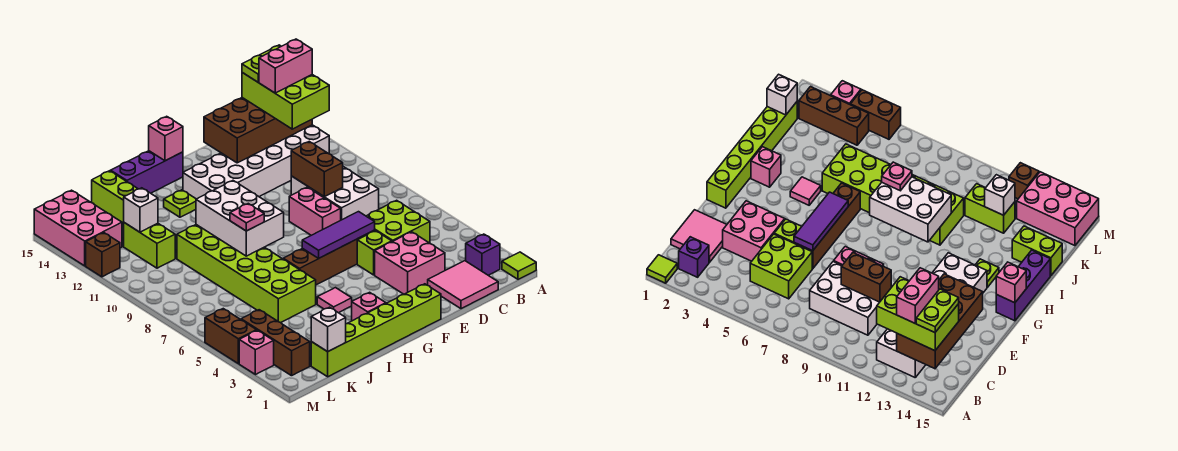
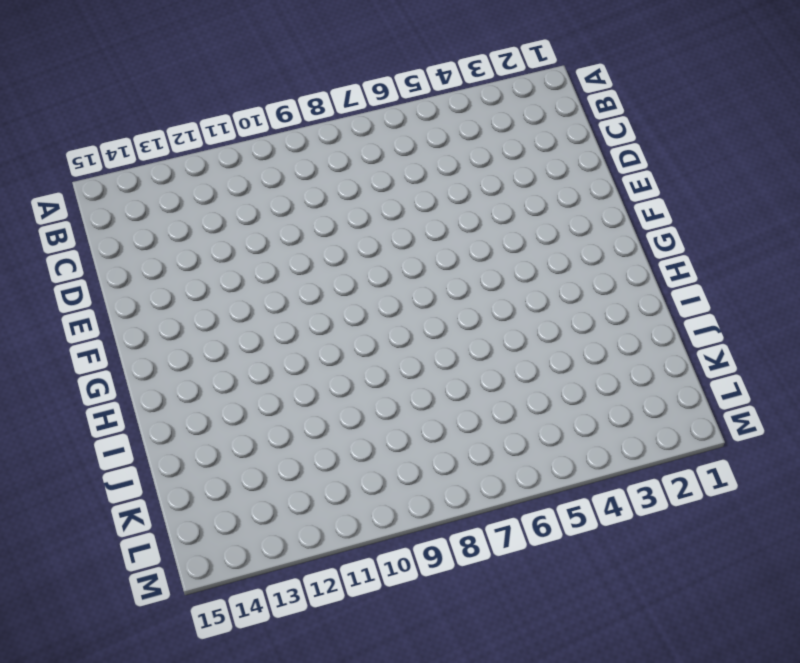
none -> lime tile A1 level 1
none -> purple brick B2 level 1
none -> white brick B12:G13 level 1
none -> pink tile C1:D2 level 1

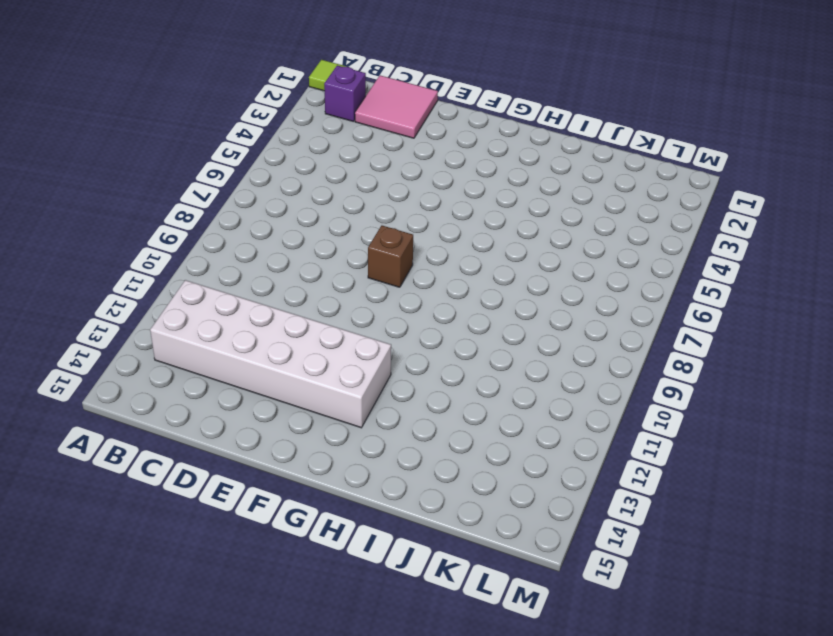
brown brick F8 level 1 -> brown brick M12 level 1
none -> lime brick C5:D6 level 1
none -> white brick C8:D10 level 1
none -> pink brick D3:E4 level 1
none -> lime brick E5 level 1

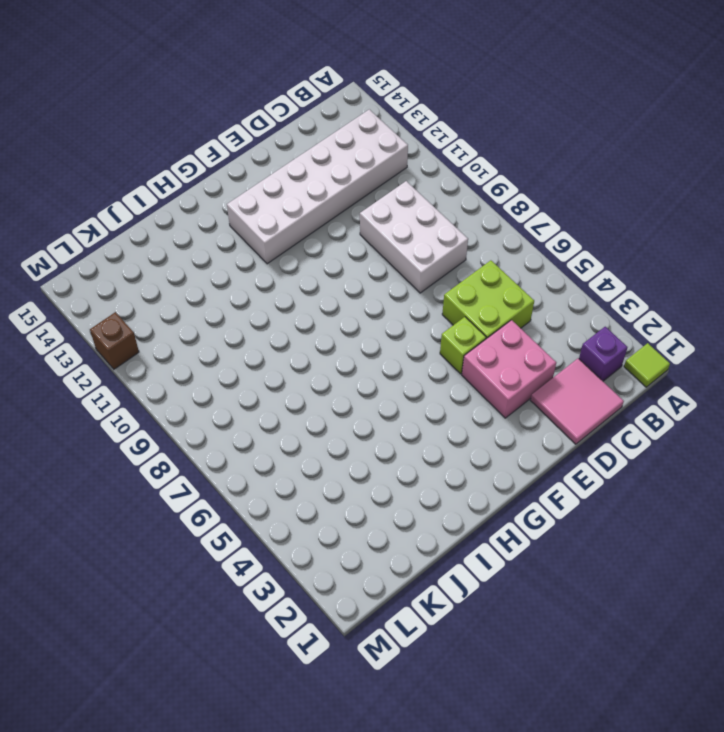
none -> brown brick E6:H6 level 1
none -> pink brick E8:E9 level 1
none -> lime brick F1:K1 level 1
none -> purple brick G15:I15 level 1

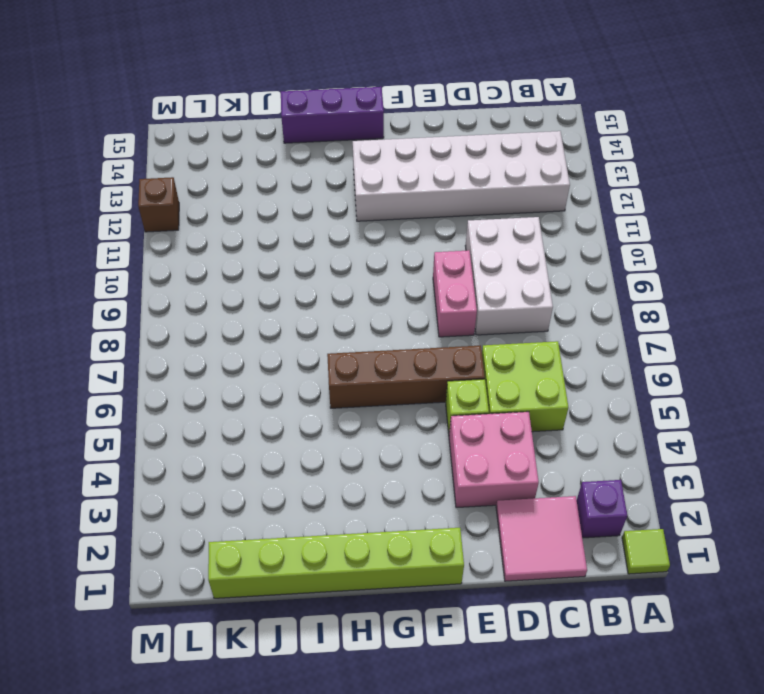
none -> pink brick H2 level 1
none -> pink tile H4 level 1
none -> lime plate H13 level 1
none -> lime brick I5:J10 level 1

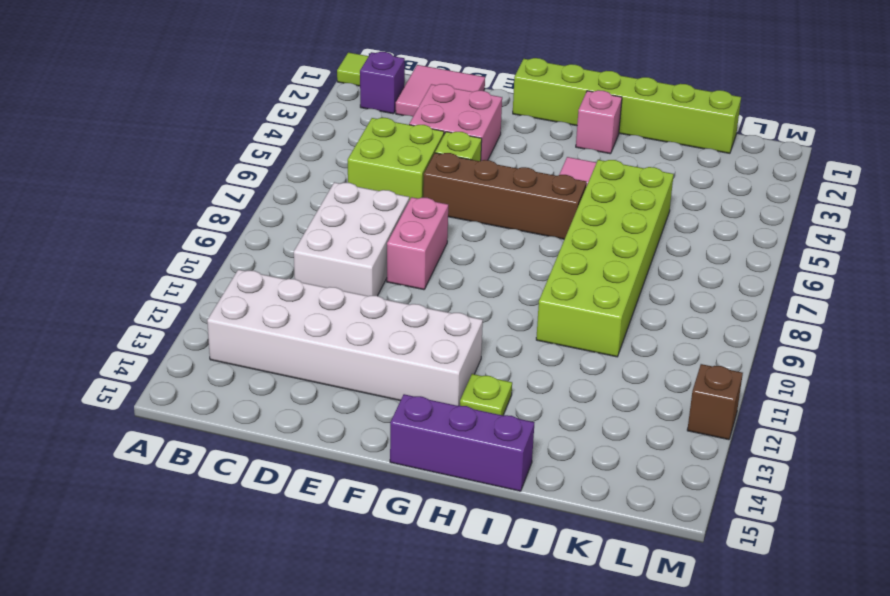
none -> lime brick J14:J15 level 1
none -> lime brick K11:K12 level 1
none -> brown brick L2:L4 level 1
none -> pink brick L13:M15 level 1

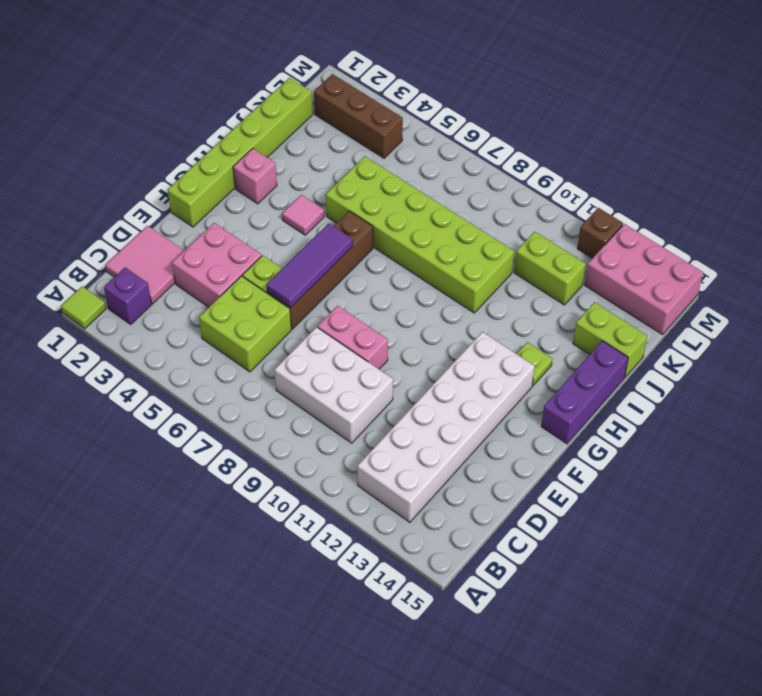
none -> pink brick M3 level 1
none -> brown brick M4:M5 level 1
none -> brown brick B13:E14 level 2
none -> brown brick D9:D10 level 2

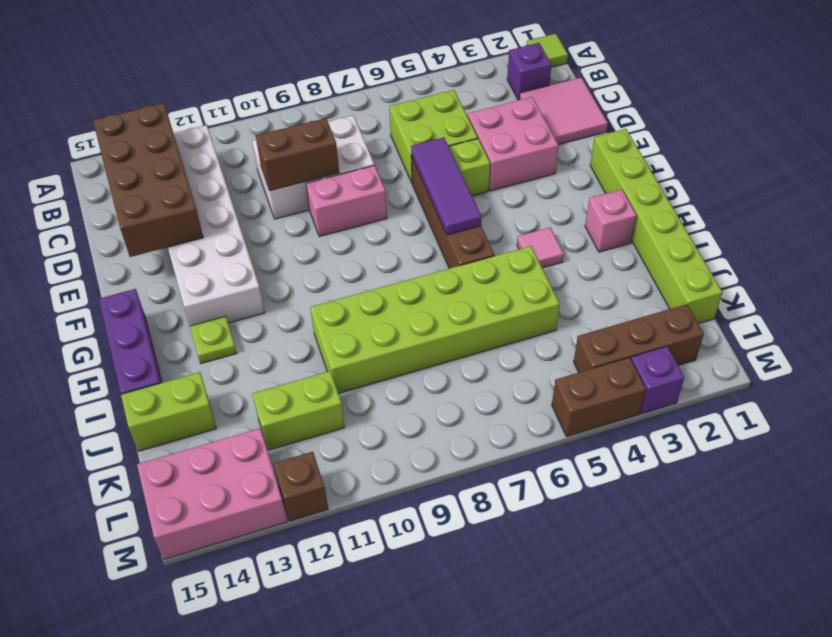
purple brick M3 level 1 -> pink brick M3 level 1
none -> pink brick G15 level 2
none -> white brick H8:I10 level 2
none -> white brick K1 level 2
none -> white brick K12 level 2

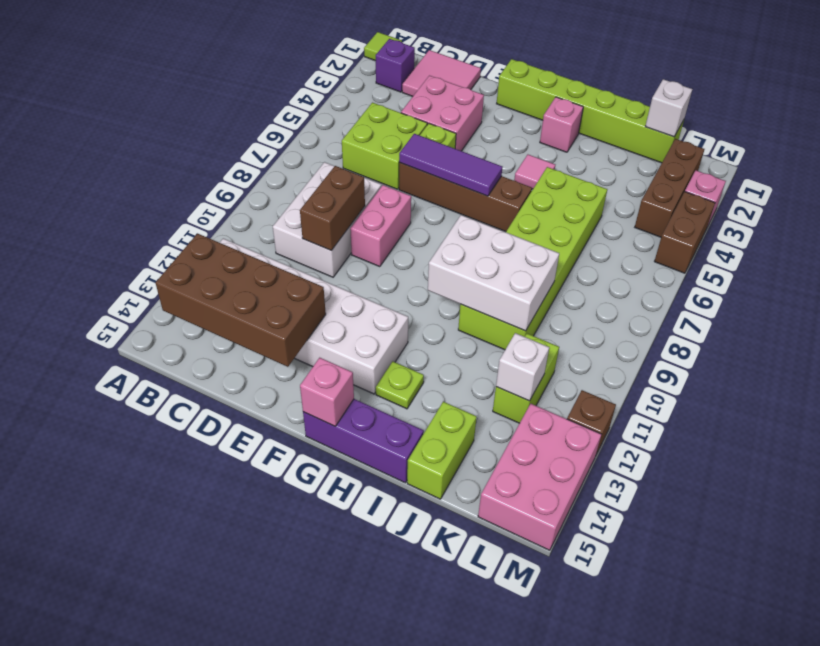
white brick H9:J10 level 2 -> white brick H8:I10 level 2
none -> lime brick B12:C14 level 3
none -> pink plate I8 level 3
none -> pink brick B13:C13 level 4
none -> lime plate B14:C14 level 4

